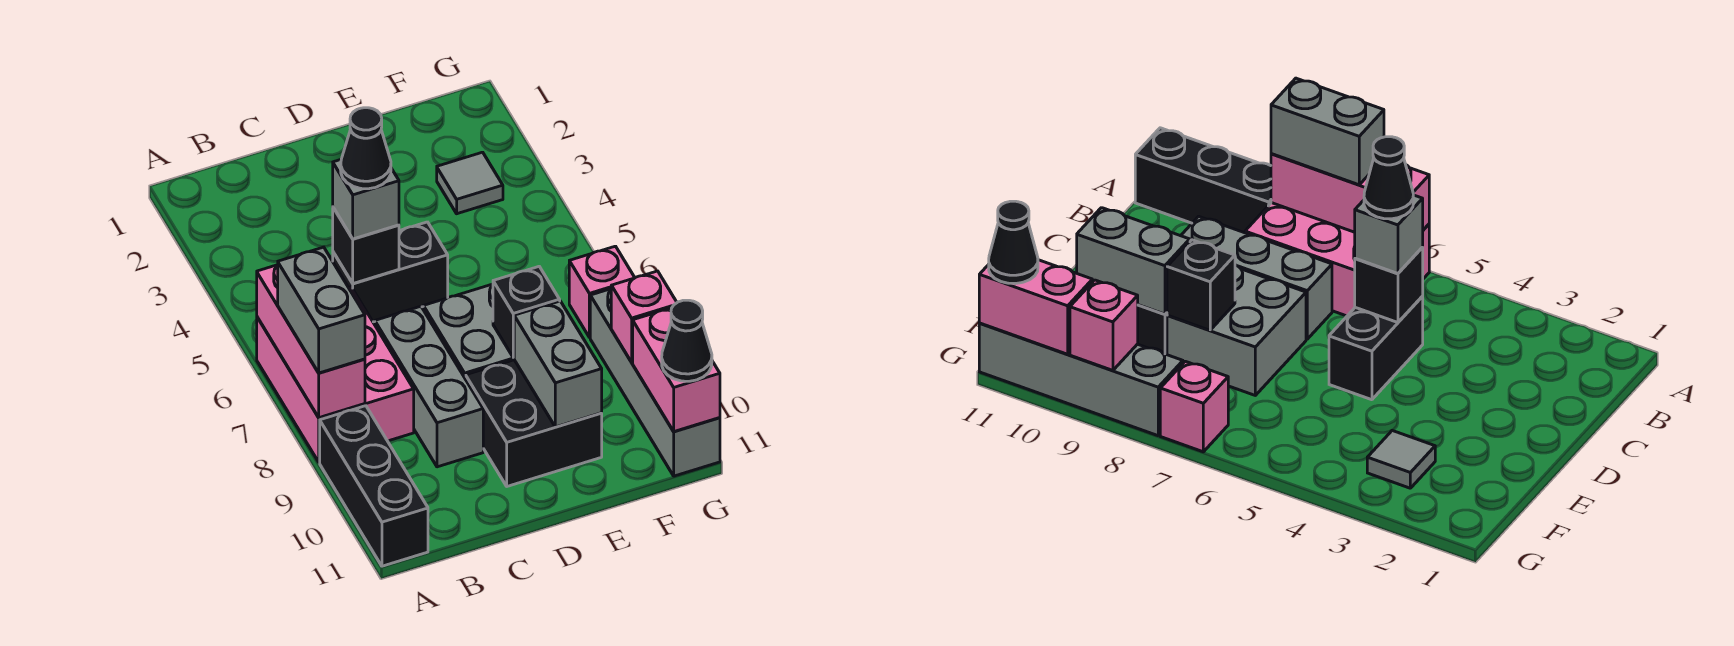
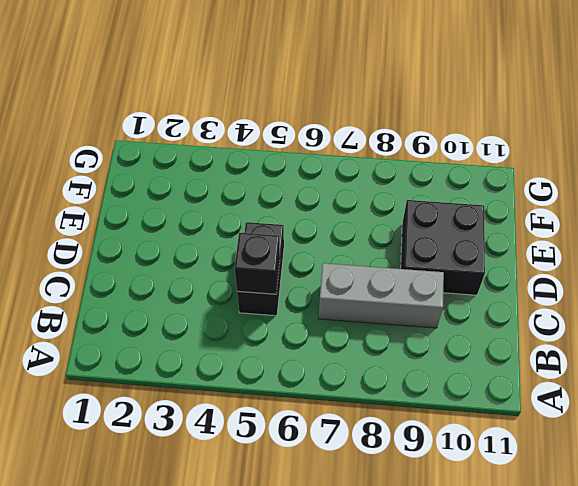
none -> pink brick A6:B8 level 1
none -> black brick A9:A11 level 1
none -> grey brick D7:E8 level 1

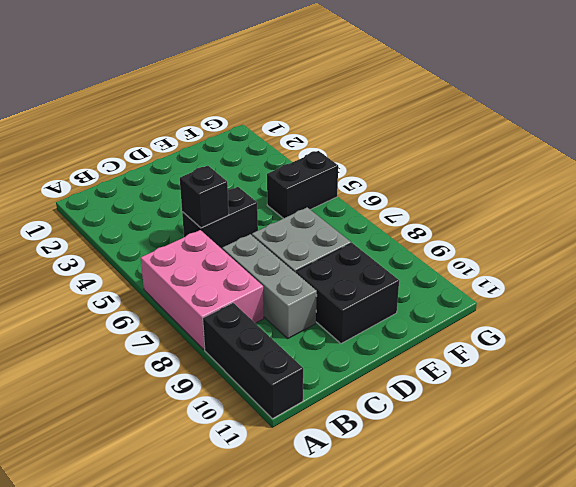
black brick F5:G5 level 1 -> none
none -> grey tile F3 level 1
none -> pink brick G7 level 1
none -> grey brick G8:G11 level 1

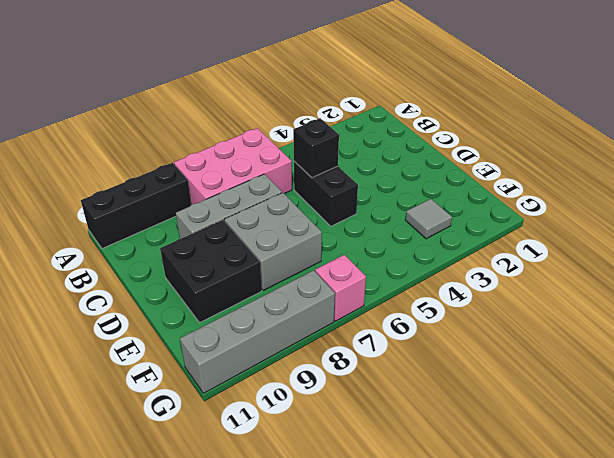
none -> pink brick A6:A8 level 2
none -> black brick E8 level 2
none -> grey brick E9:E10 level 2

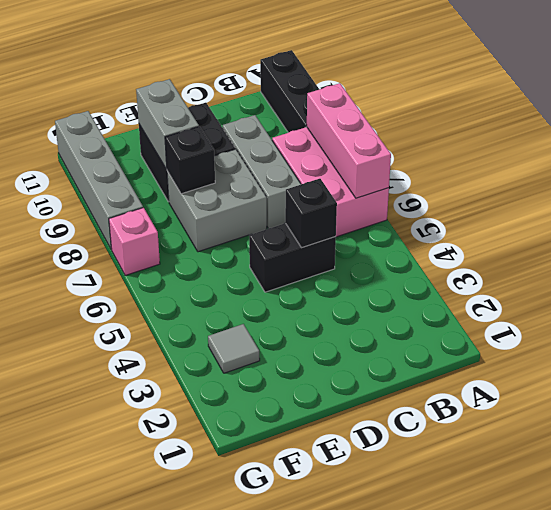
none -> pink brick G9 level 2
none -> pink brick G10:G11 level 2
none -> grey brick A7:A8 level 3

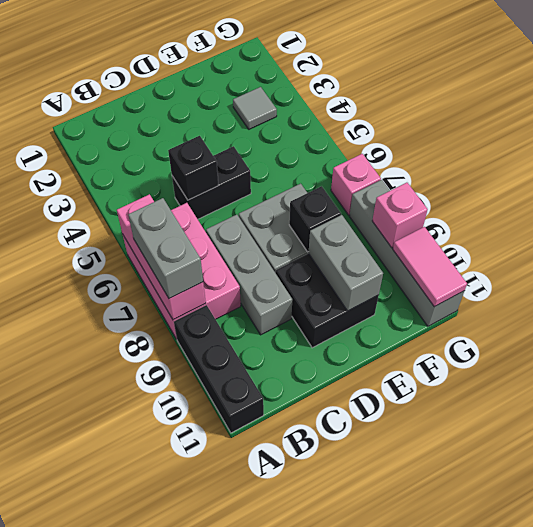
pink tile G10:G11 level 2 -> pink brick G10:G11 level 2
none -> grey brick C5 level 3
none -> black cone G11 level 3
none -> black cone C5 level 4

